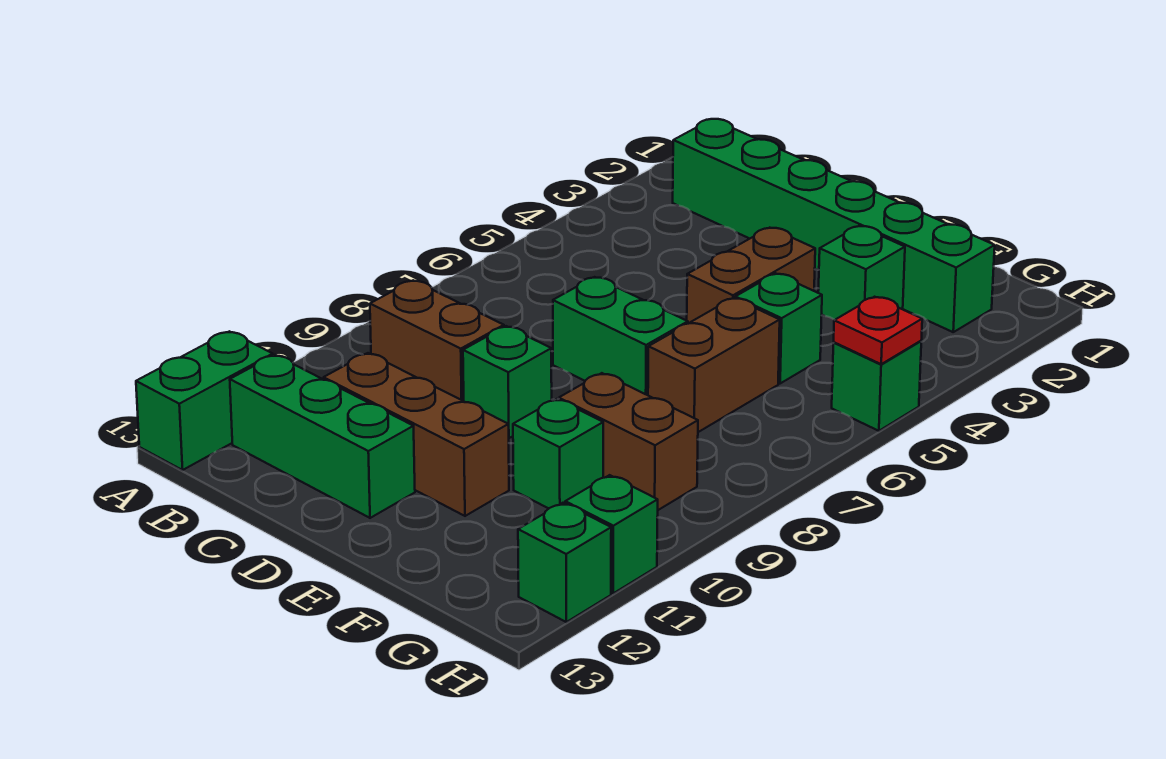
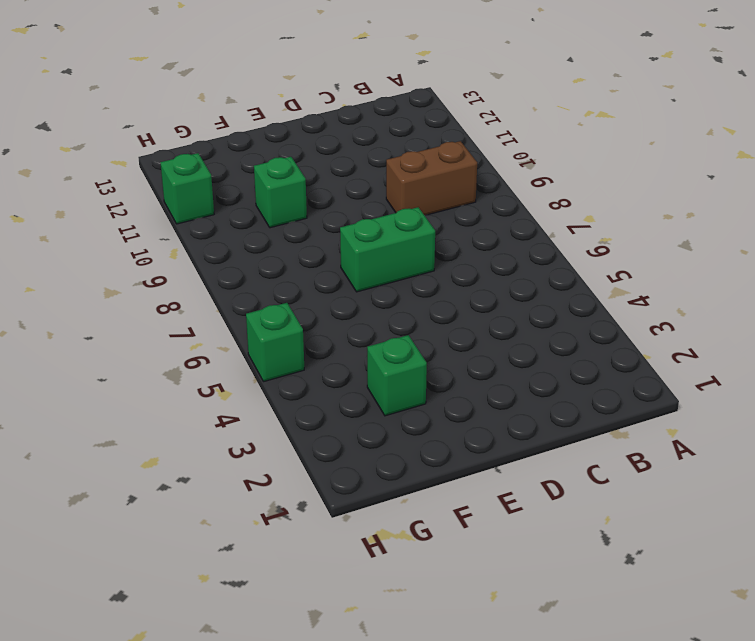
none -> green brick A12:A13 level 1
none -> green brick B2:G2 level 1
none -> green brick B12:D12 level 1

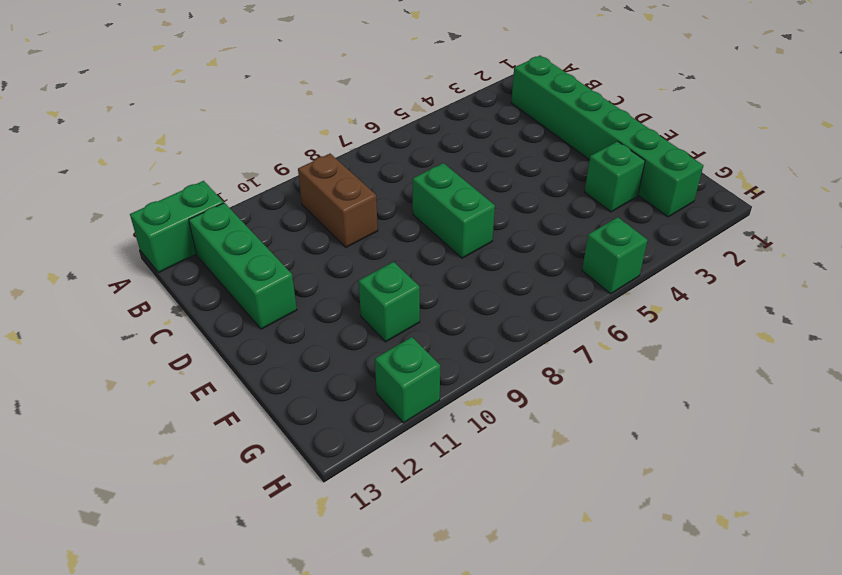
none -> brown brick C11:E11 level 1
none -> green brick D9 level 1
none -> brown brick E4:E5 level 1

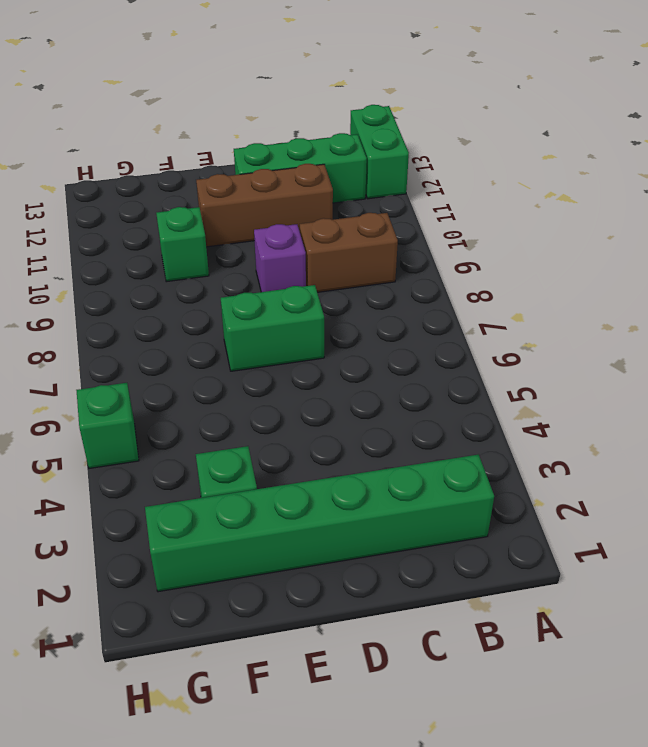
purple brick D9 level 1 -> green brick D9 level 1
none -> brown brick E4:E5 level 1
none -> green brick F5 level 1
none -> brown brick F6:F7 level 1

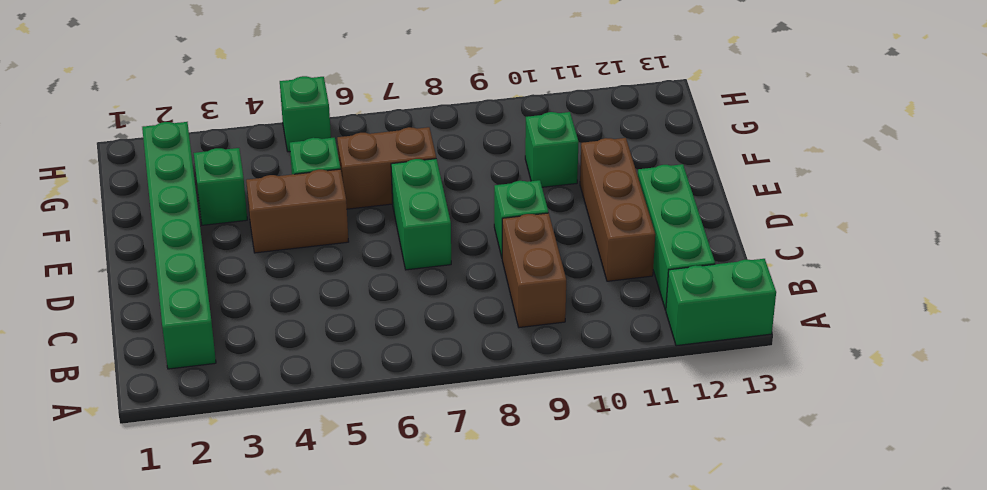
none -> brown brick F9:G9 level 1
none -> green brick H11 level 1
none -> green brick H12 level 1

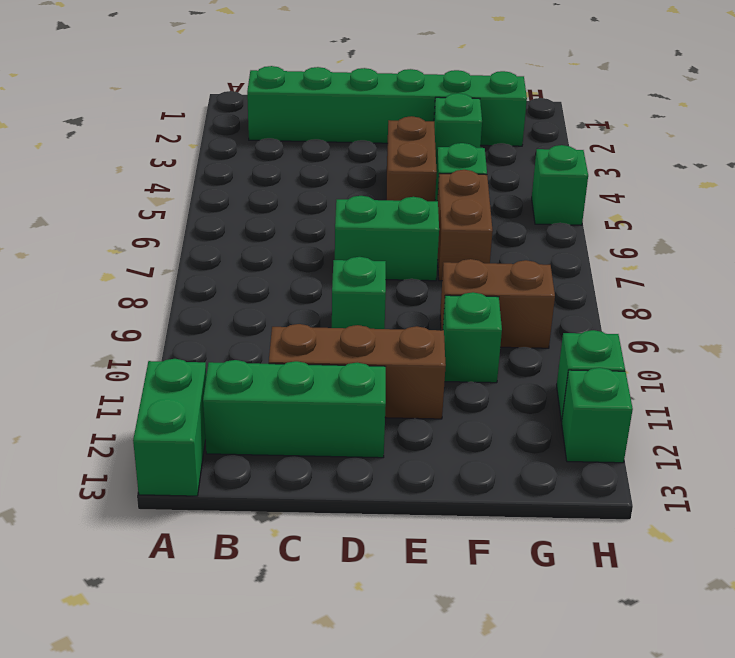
none -> brown brick B9:C9 level 1
none -> red plate H5 level 2

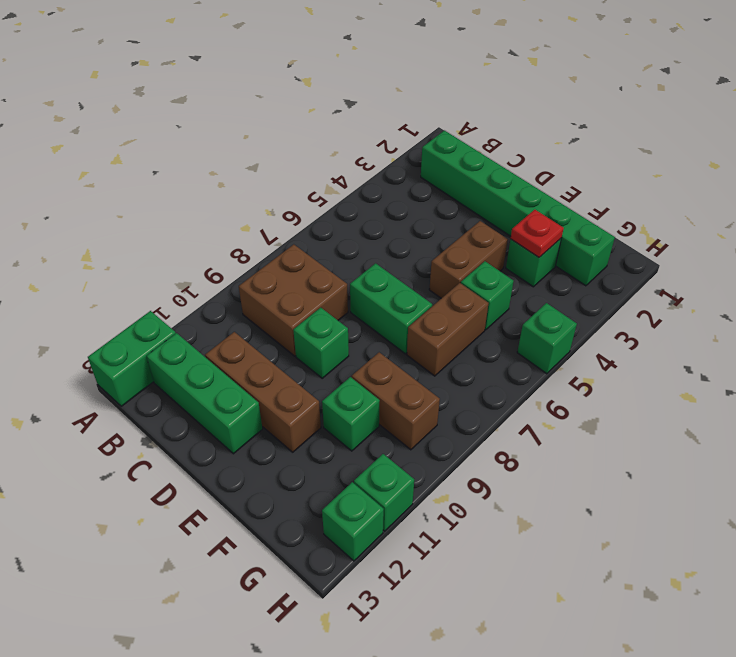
brown brick B8:C9 level 1 -> brown brick B9:C9 level 1
red plate F3 level 2 -> red plate H5 level 2

